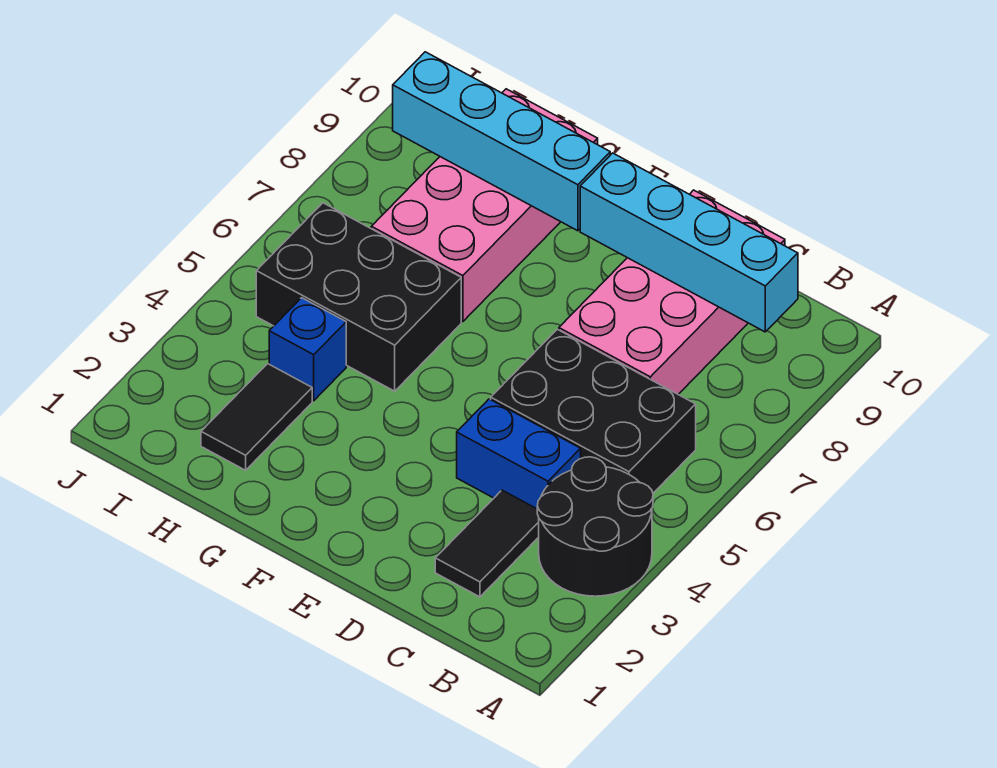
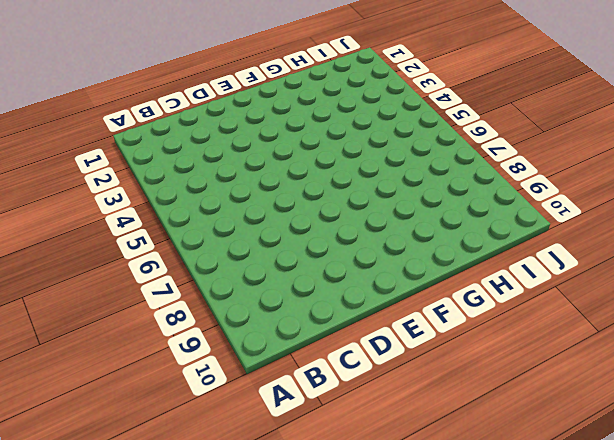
none -> black round brick A3:B4 level 1
none -> black brick B5:D6 level 1

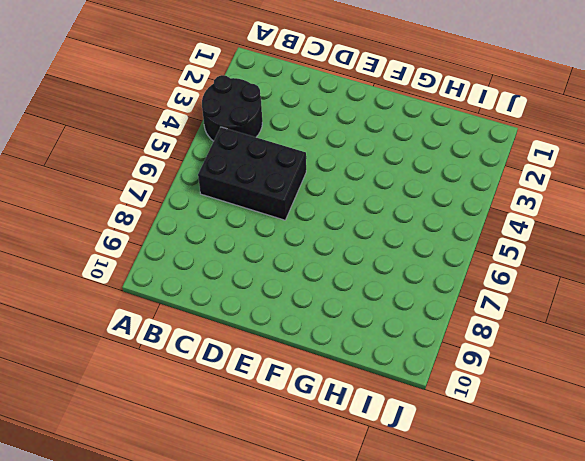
none -> black tile C2:C3 level 1
none -> blue brick C4:D4 level 1

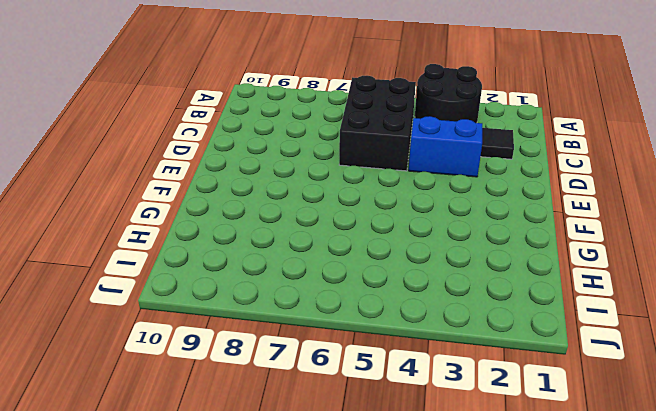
blue brick D3:D4 level 1 -> blue brick C4:D4 level 1
none -> pink brick C7:D10 level 1
none -> black brick G5:I6 level 1

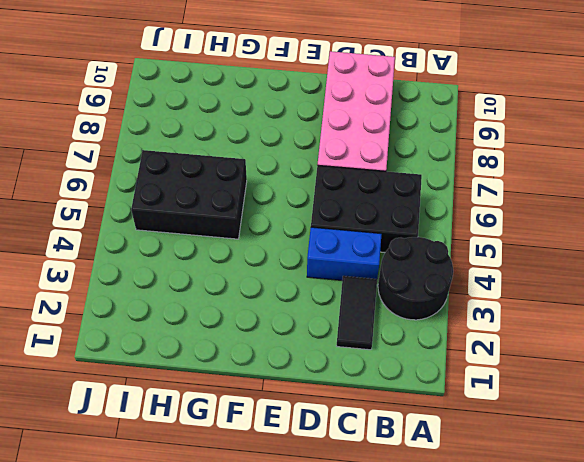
none -> pink brick G7:H10 level 1
none -> black tile H2:H3 level 1

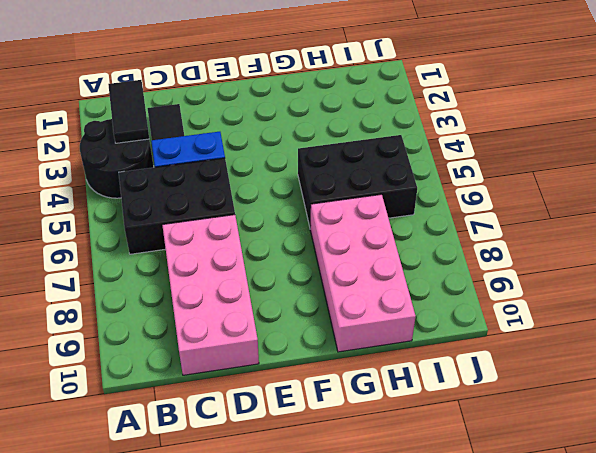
black tile B2:B3 level 2 -> black tile H2:H3 level 1
none -> blue brick H4 level 1
none -> cyan brick B9:E9 level 2

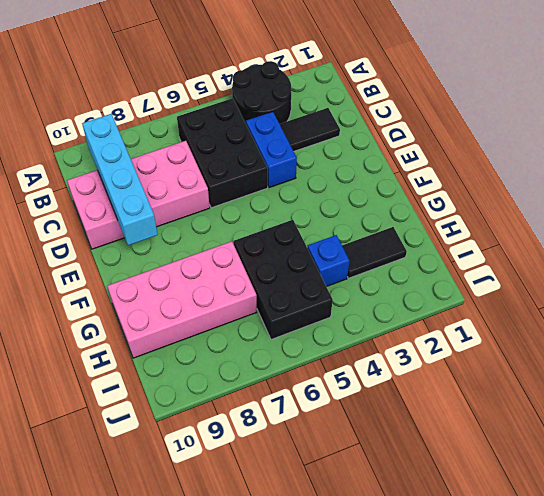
none -> cyan brick F9:I9 level 2

